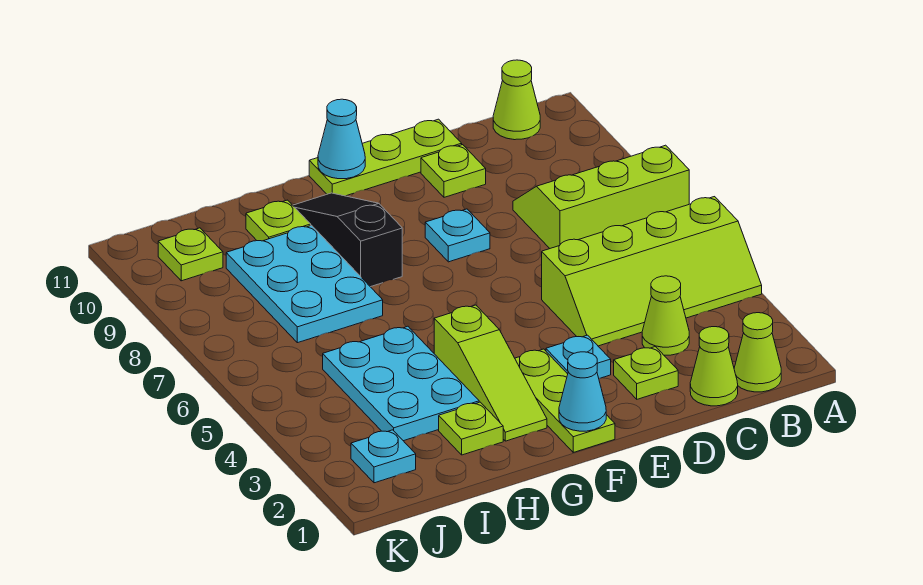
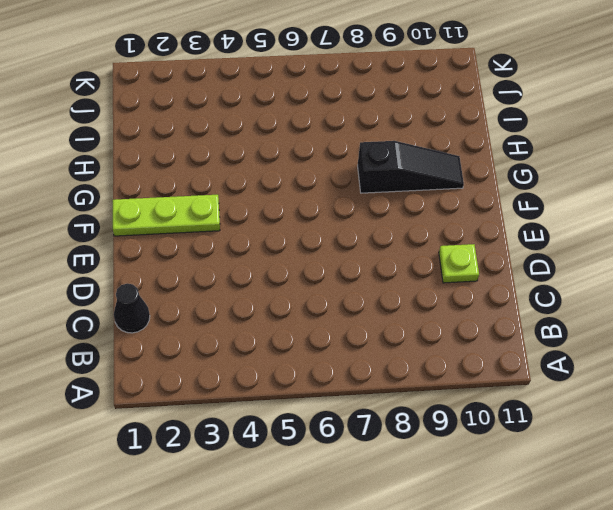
black cone C1 level 1 -> lime cone C1 level 1
none -> lime slope A4:D5 level 1 top 5
none -> lime slope A7:C8 level 1 top 7
none -> lime cone B1 level 1

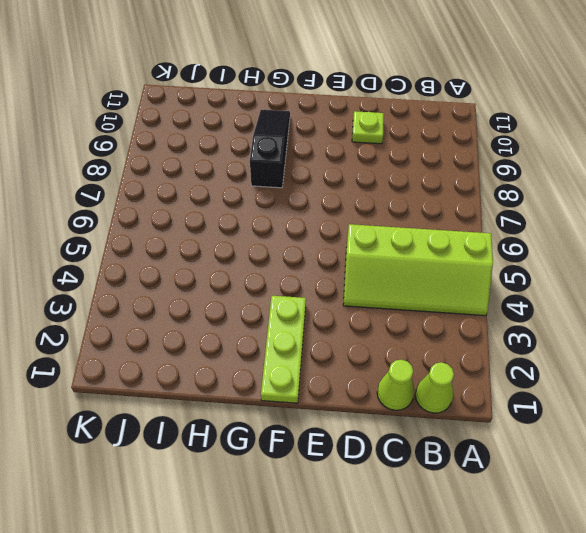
none -> lime slope A7:C8 level 1 top 7
none -> lime cone B11 level 1
none -> lime cone C3 level 1

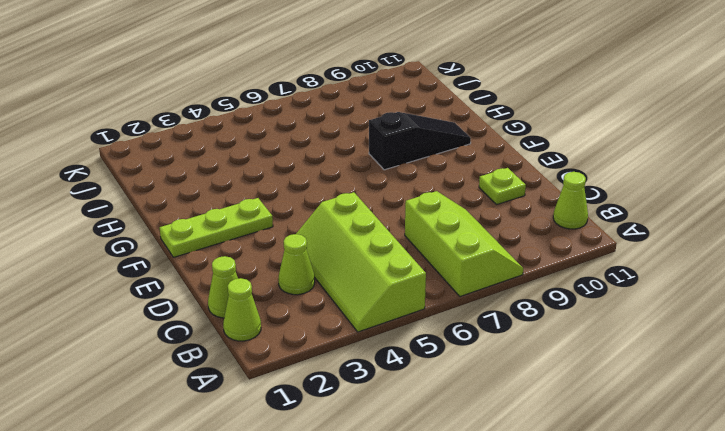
none -> lime plate D2 level 1
none -> lime plate D11:F11 level 1
none -> cyan plate E3 level 1

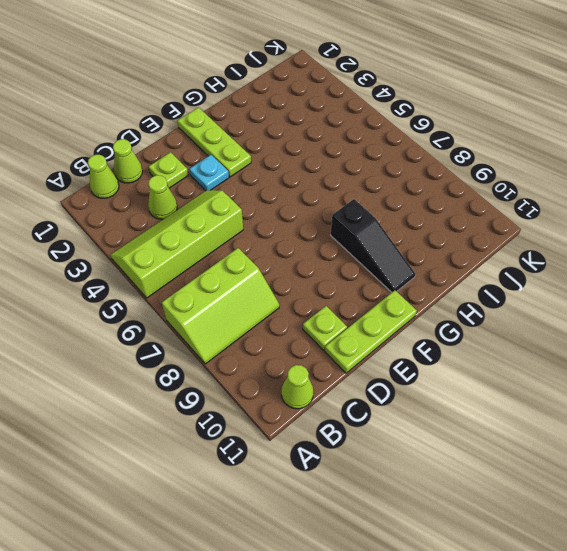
none -> cyan plate E8 level 1
none -> lime slope G2:G4 level 1 top 4
none -> lime plate H2 level 1

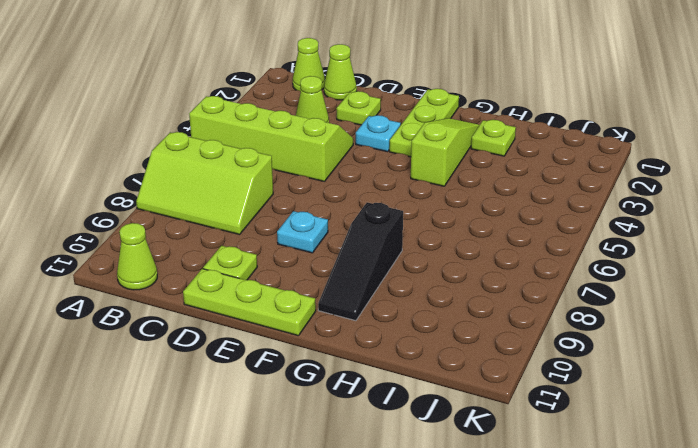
none -> cyan plate H3:I5 level 1
none -> cyan plate H7:I9 level 1
none -> lime plate H10 level 1

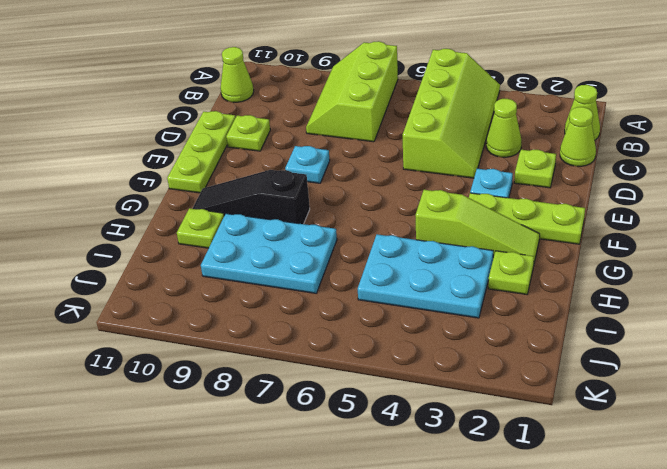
none -> cyan plate J2 level 1
none -> lime plate J10 level 1
none -> cyan cone F1 level 2

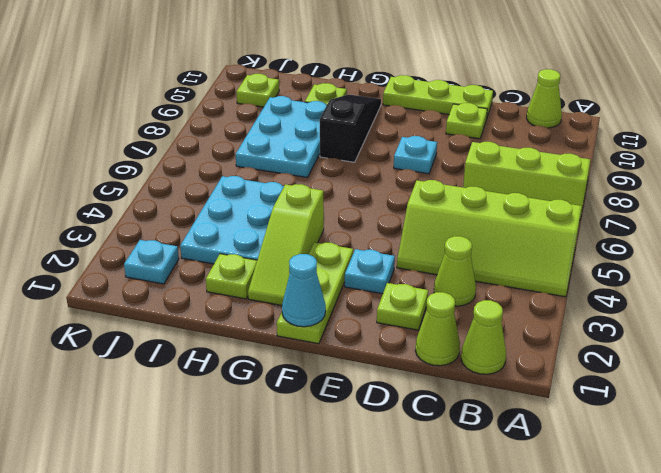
none -> cyan cone F11 level 2

